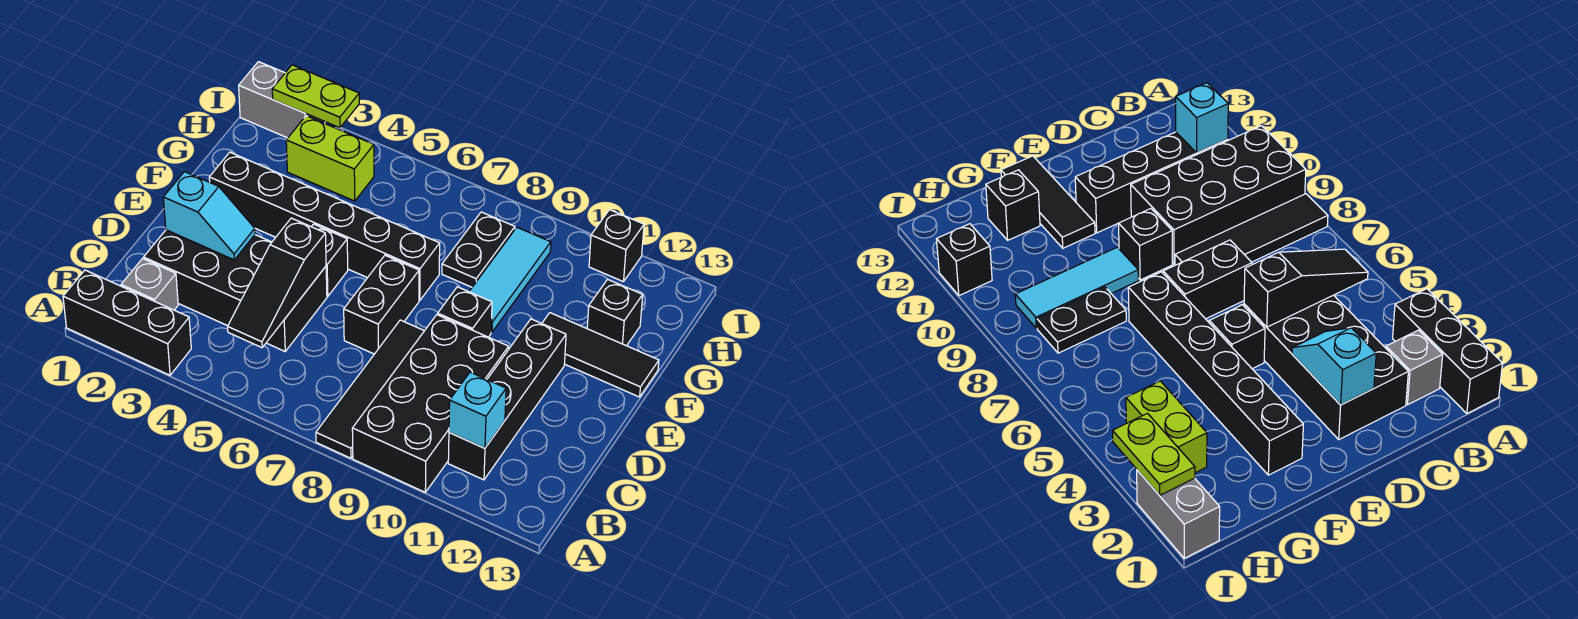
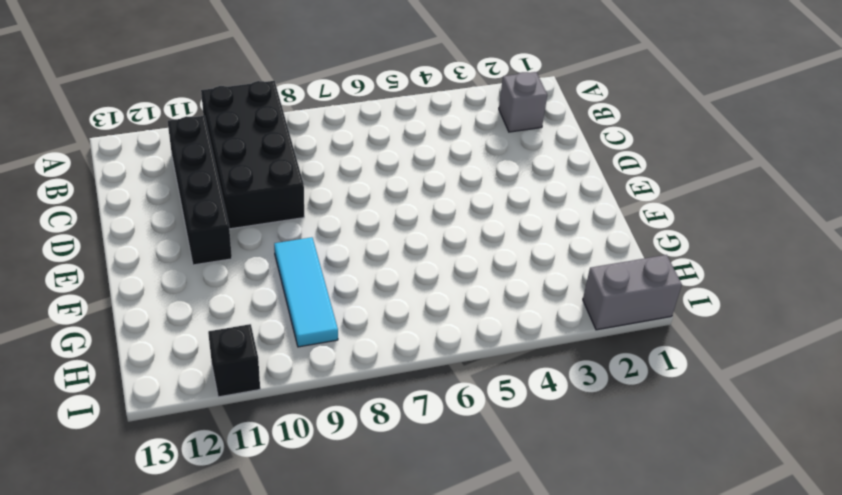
none -> black brick A1:A3 level 1
none -> black tile A8:D8 level 1
none -> black brick C2:D5 level 1

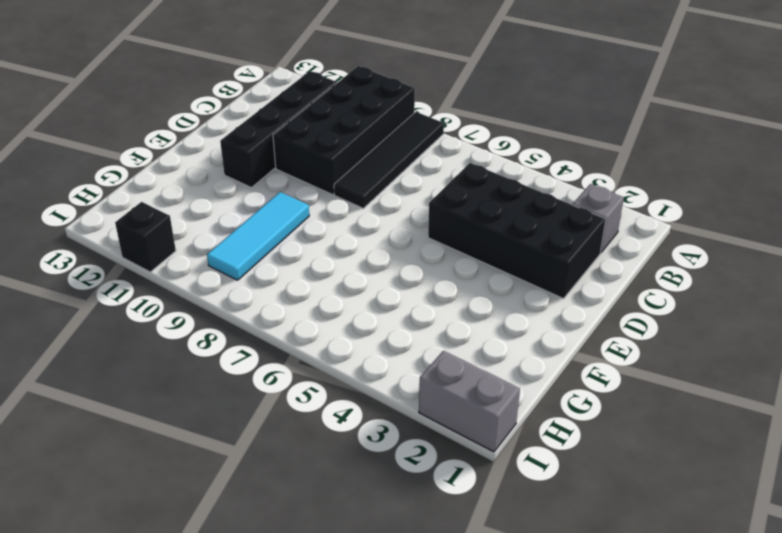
none -> black brick A1:A3 level 1
none -> black brick D7:E7 level 1
none -> black brick E5 level 1

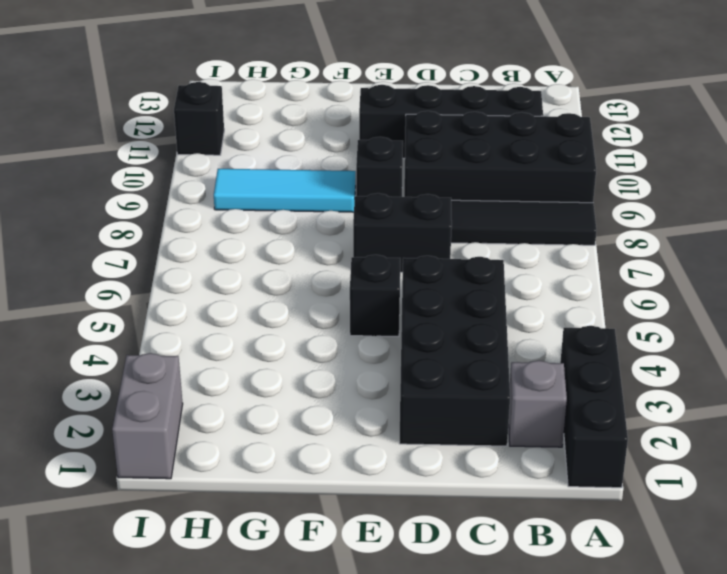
none -> black brick F2:F7 level 1
none -> black tile F11:F13 level 1
none -> black plate G8:H8 level 1

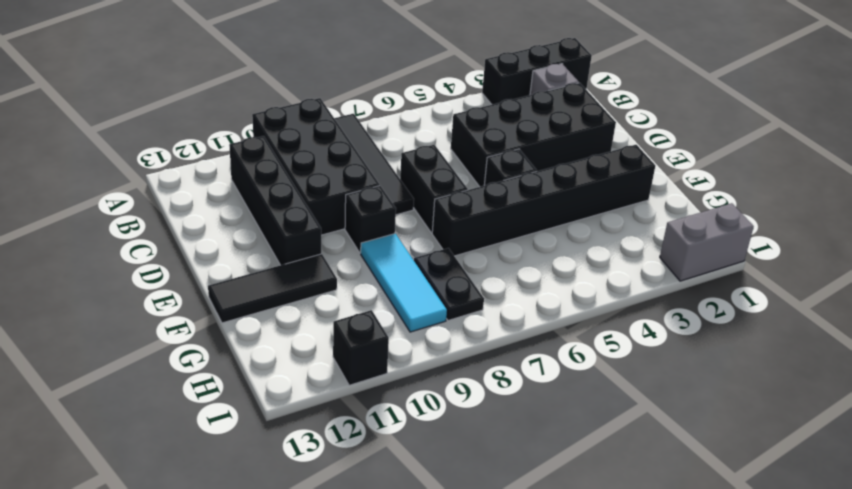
none -> black brick G12 level 1
none -> lime brick H3:H4 level 1
none -> black slope B5:D5 level 2 top D

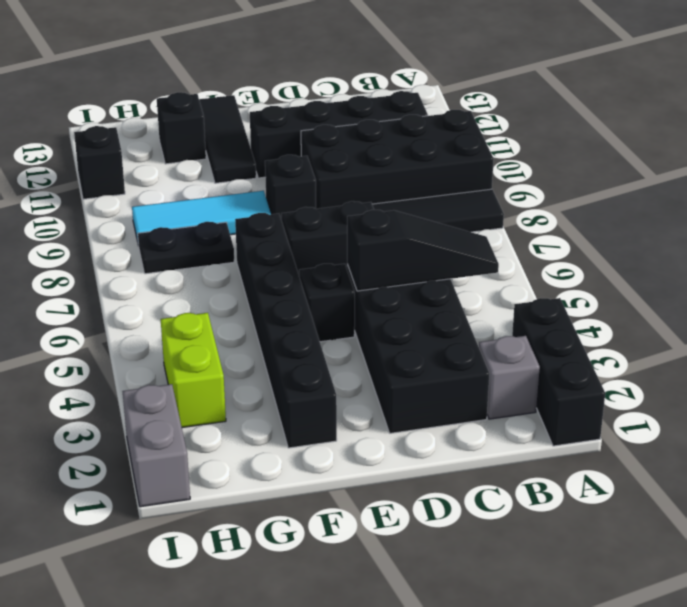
none -> cyan brick B11 level 2
none -> cyan slope D2:D3 level 2 top 2
none -> lime plate I2:I3 level 2

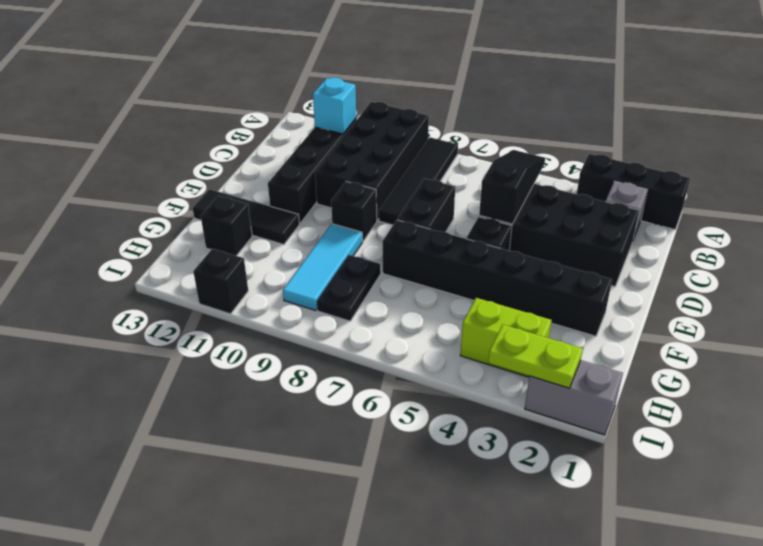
none -> cyan slope D2:D3 level 2 top 2

